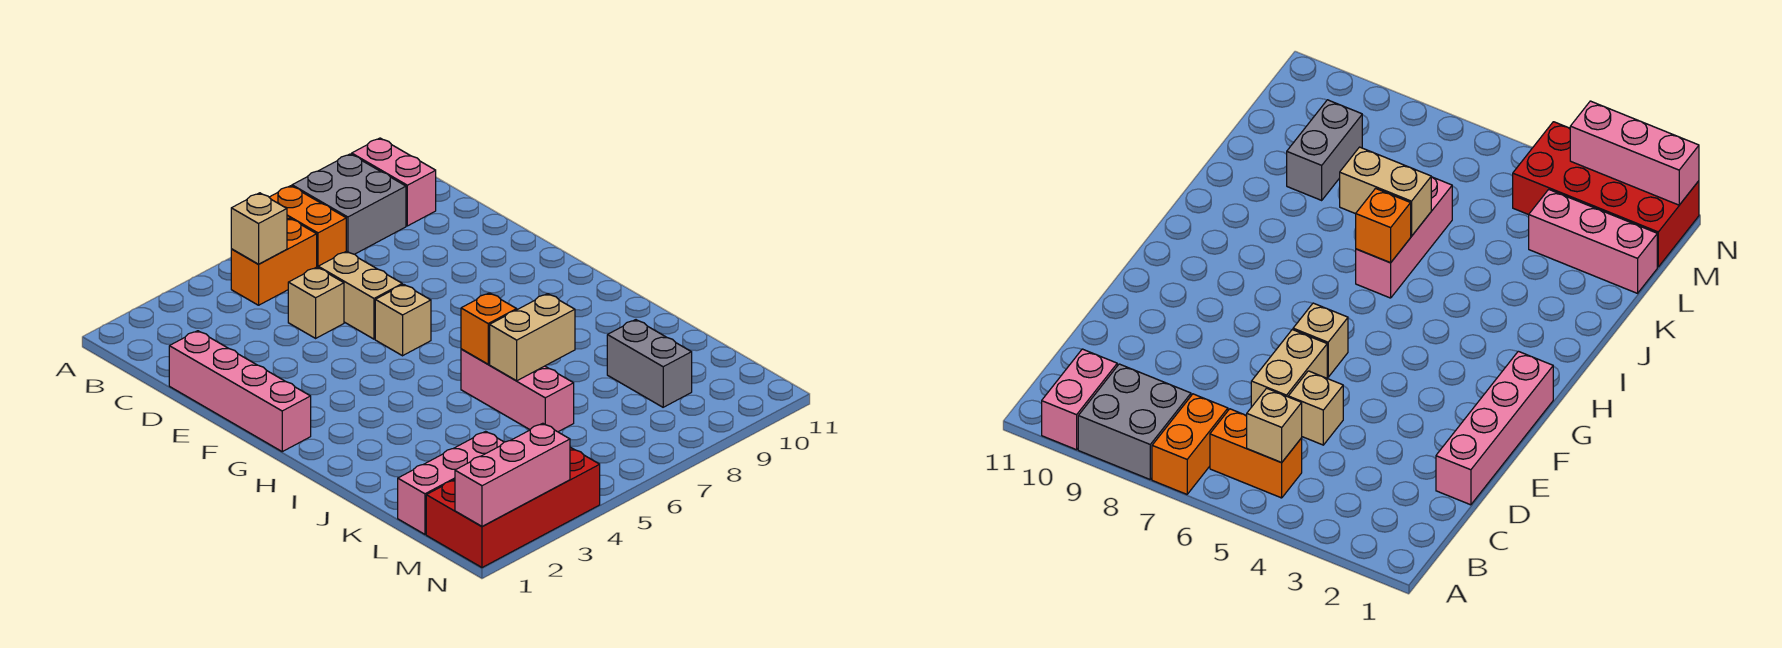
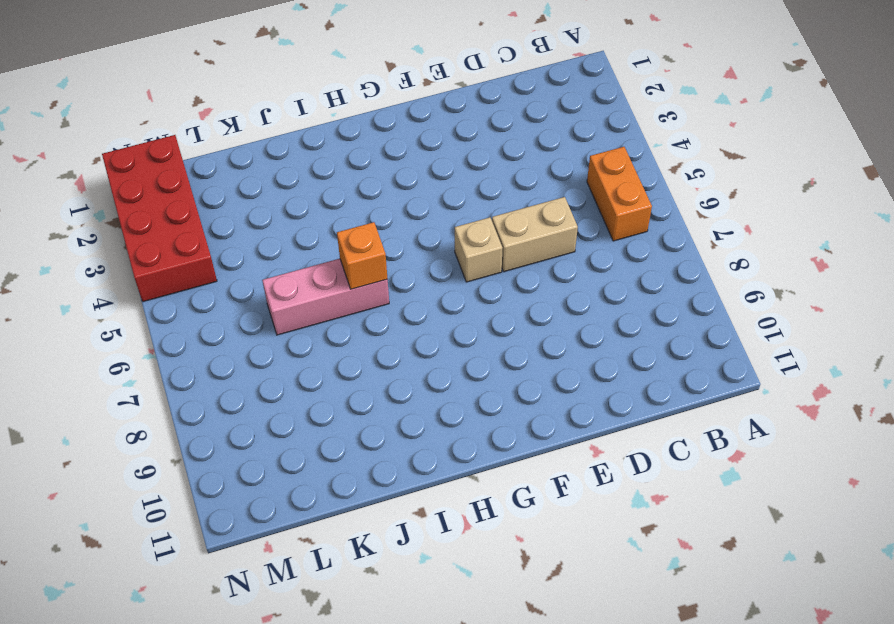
none -> orange brick A7:B7 level 1
none -> grey brick A8:B9 level 1
none -> pink brick A10:B10 level 1

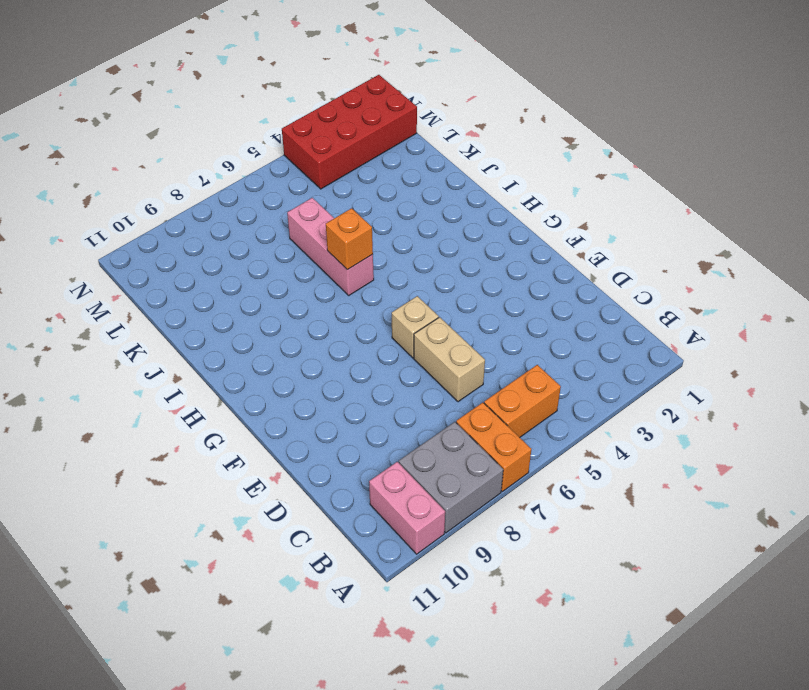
none -> pink brick D1:G1 level 1
none -> tan brick D5 level 1
none -> grey brick K9:L9 level 1

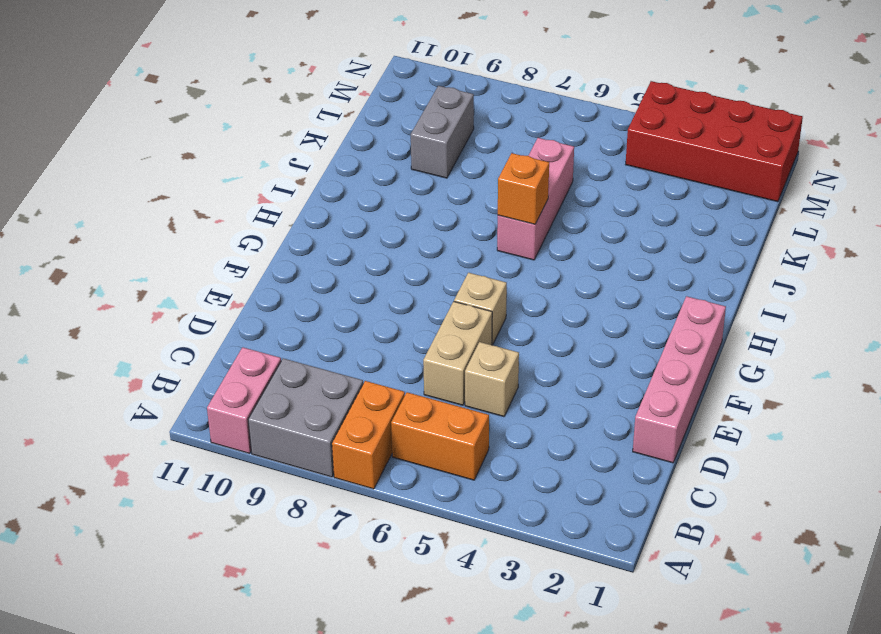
none -> pink brick L1:L3 level 1
none -> tan brick B5 level 2
none -> tan brick J6:J7 level 2

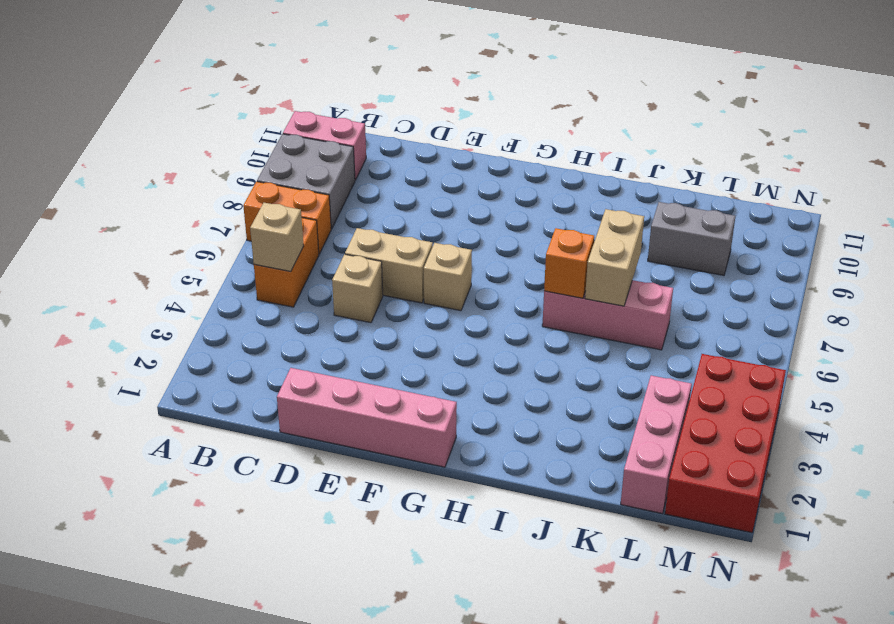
none -> pink brick N1:N3 level 2

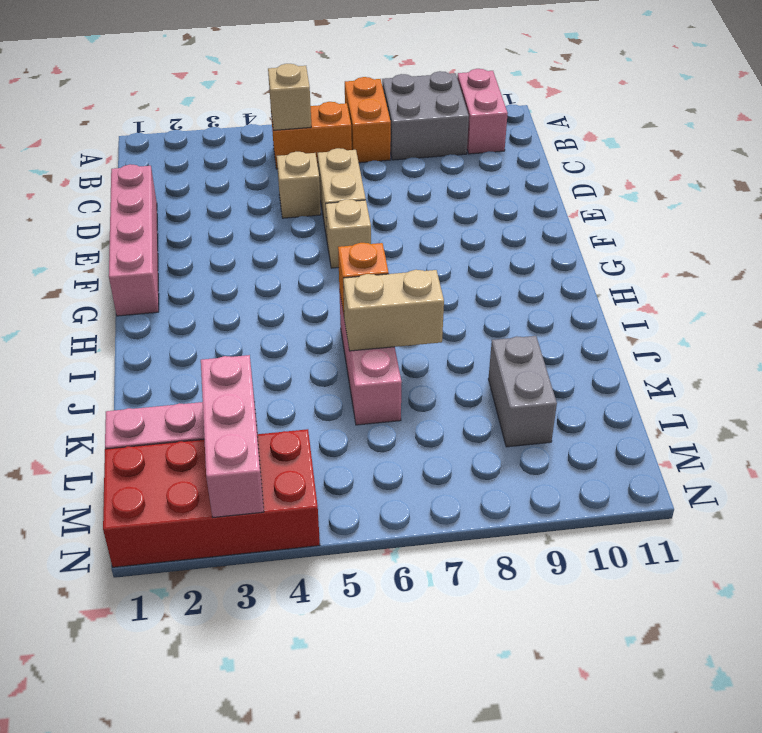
pink brick L3:N3 level 2 -> pink brick N1:N3 level 2

